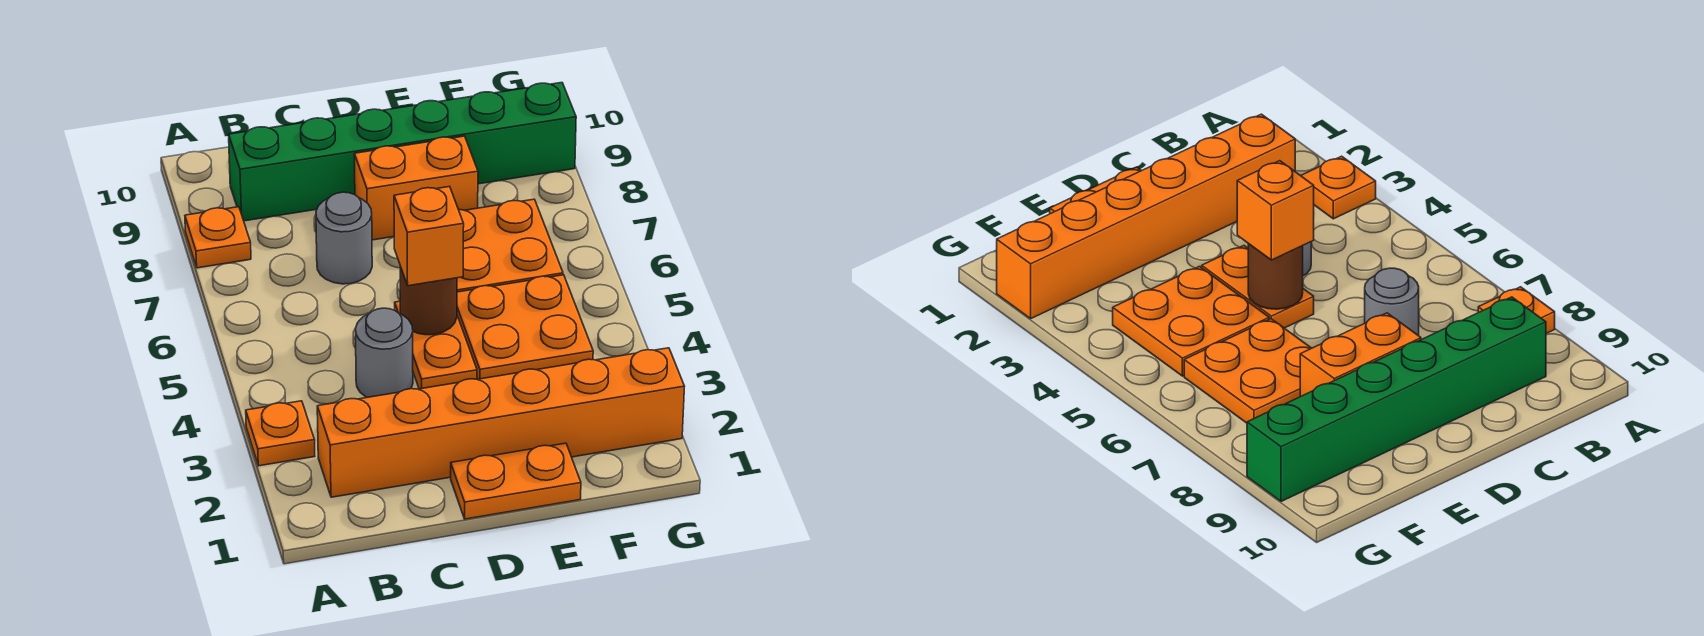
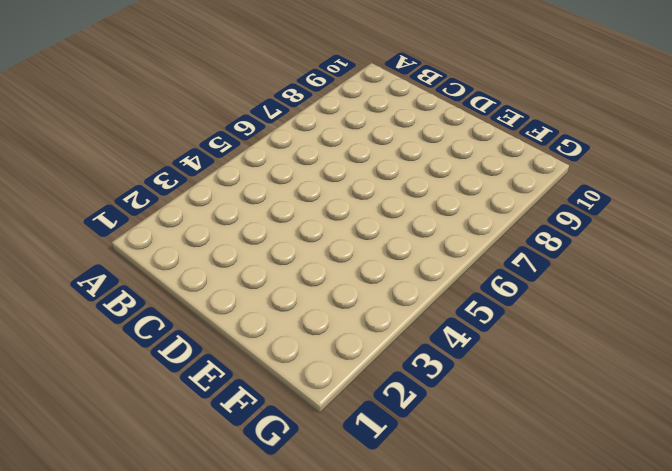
none -> orange plate A3 level 1
none -> orange plate A8 level 1
none -> orange brick B2:G2 level 1

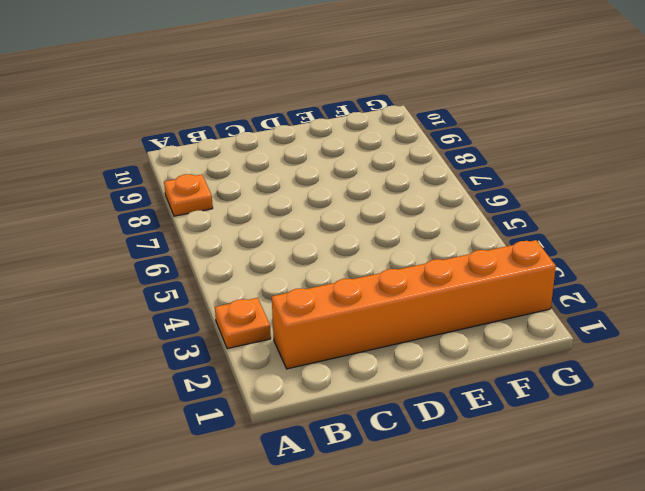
none -> green brick B9:G9 level 1
none -> grey round brick C4 level 1
none -> grey round brick C7 level 1

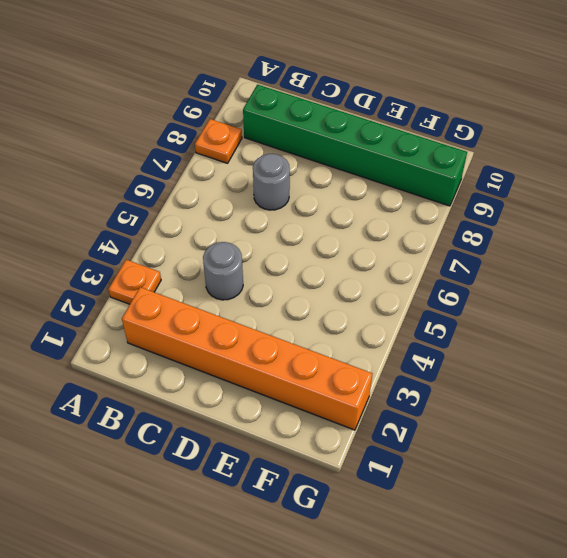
none -> orange plate D1:E1 level 1
none -> orange plate D4:D5 level 1
none -> orange brick D8:E8 level 1

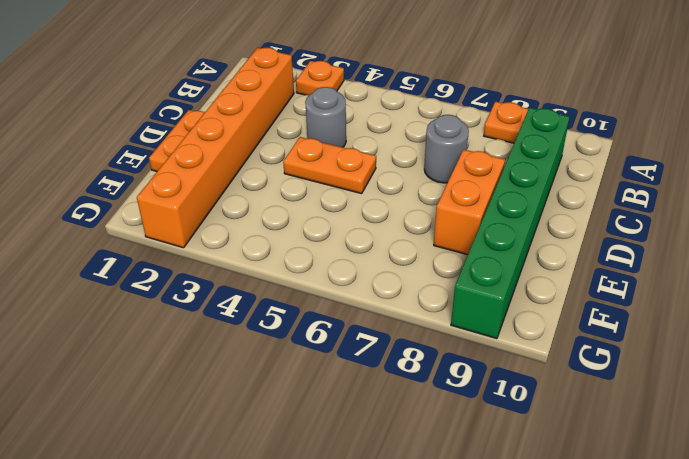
none -> orange plate E4:F5 level 1
none -> orange plate E6:F7 level 1
none -> brown round brick D5 level 2

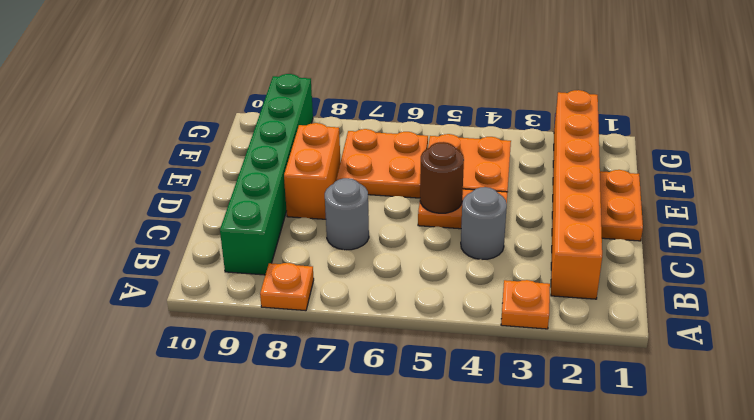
none -> orange brick D5 level 3

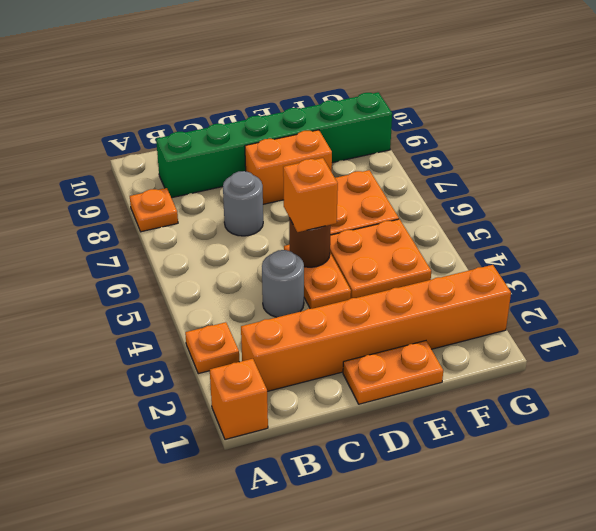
orange brick A1 level 1 -> none

